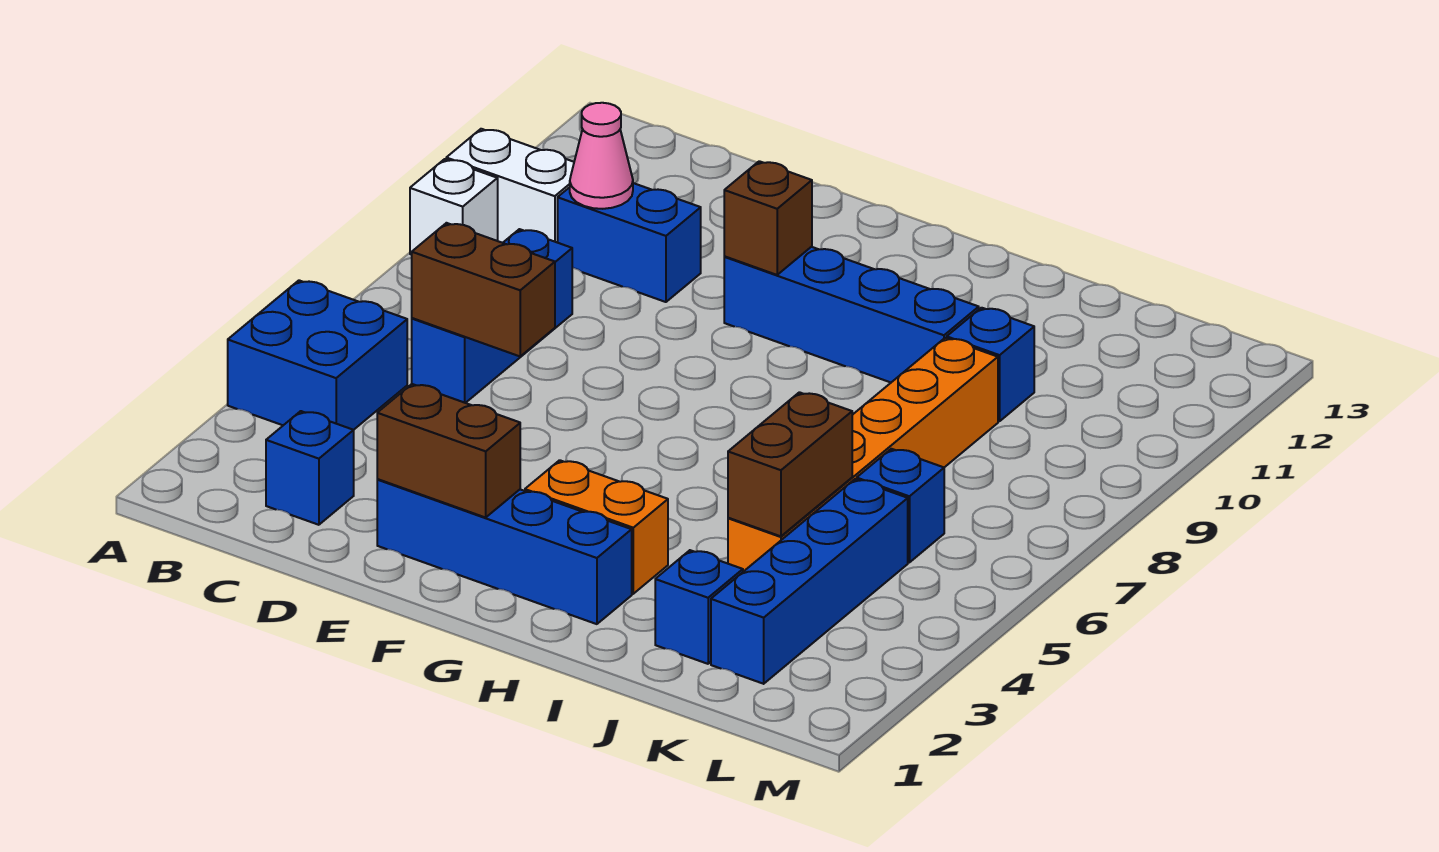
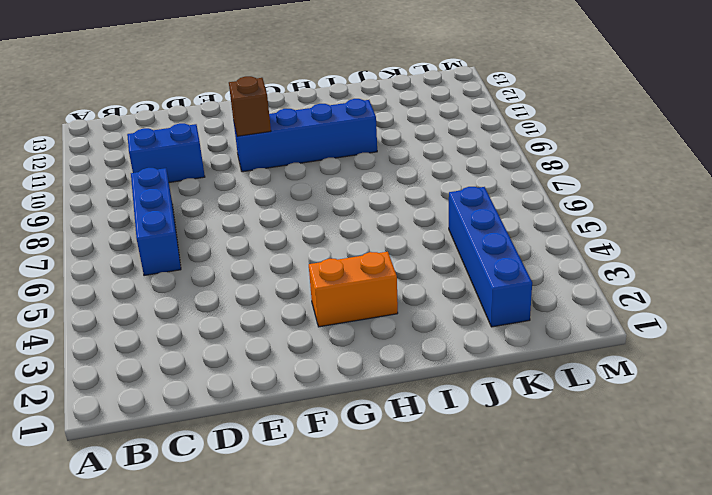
none -> blue brick A4:B5 level 1
none -> white brick A9 level 1
none -> white brick A10:B10 level 1

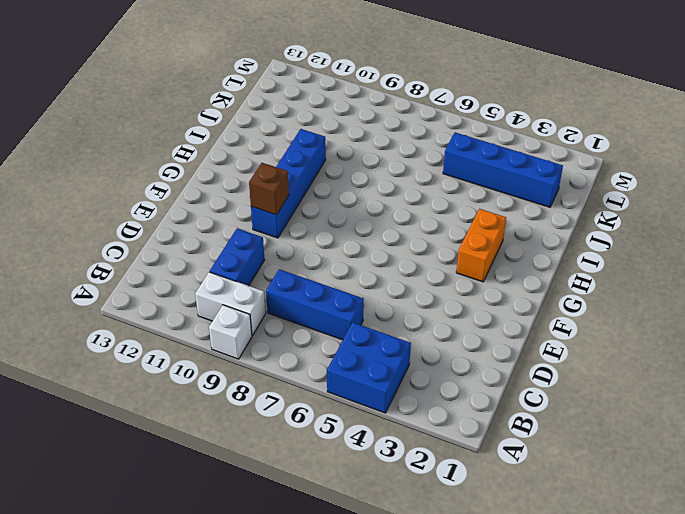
white brick B9:B10 level 1 -> white brick A10:B10 level 1
none -> blue brick C2 level 1
none -> blue brick E2:H2 level 1
none -> blue brick J2 level 1

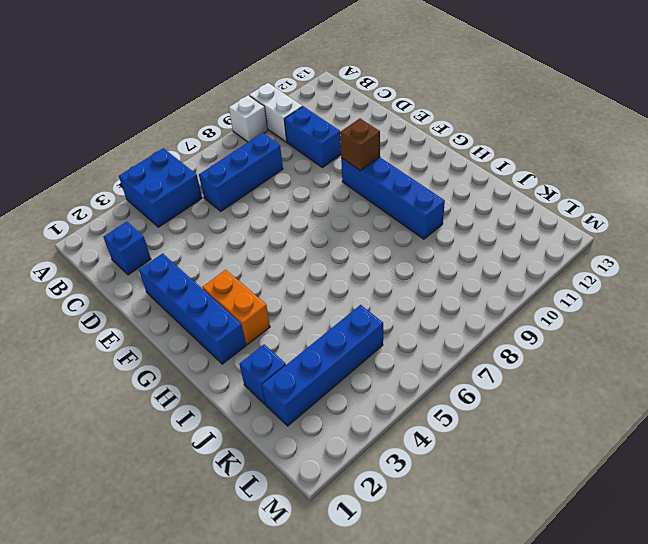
none -> orange brick J4:J9 level 1
none -> blue brick J10 level 1
none -> blue brick K6 level 1

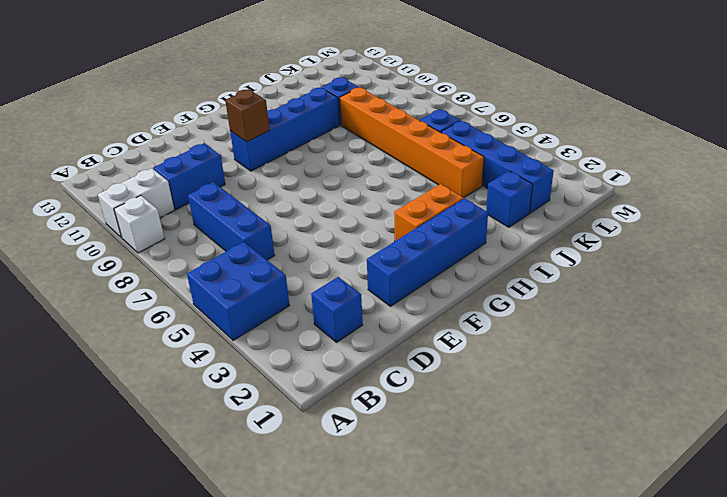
none -> brown brick C6:D6 level 2
none -> pink cone C10 level 2
none -> brown brick E2:F2 level 2

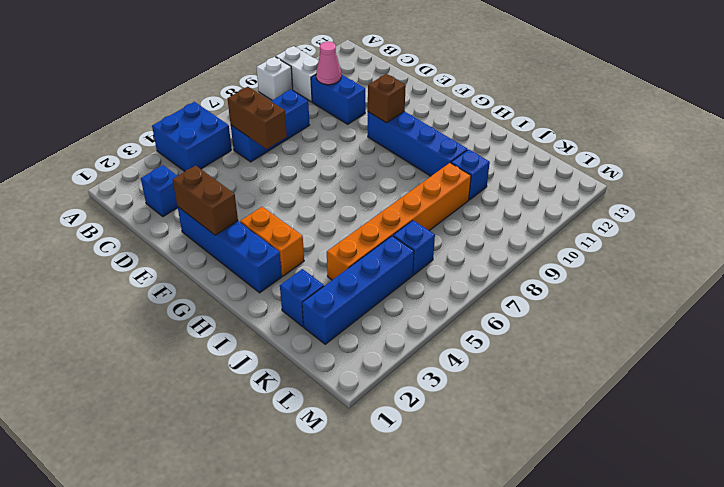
none -> brown brick J4:J5 level 2

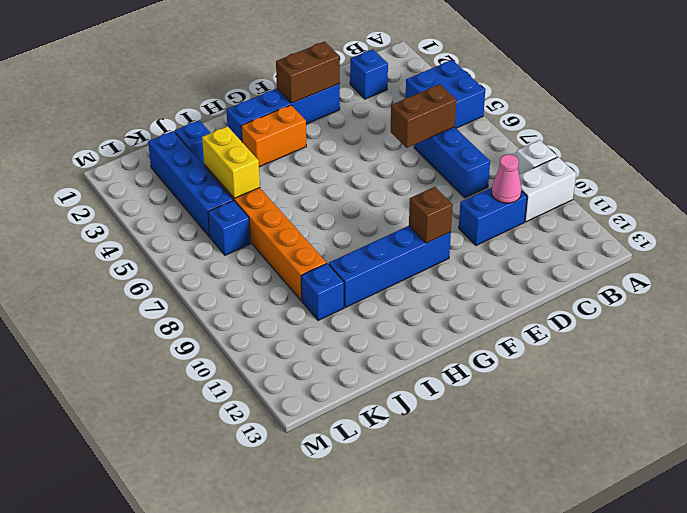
yellow brick J4:J5 level 2 -> brown brick J4:J5 level 2

